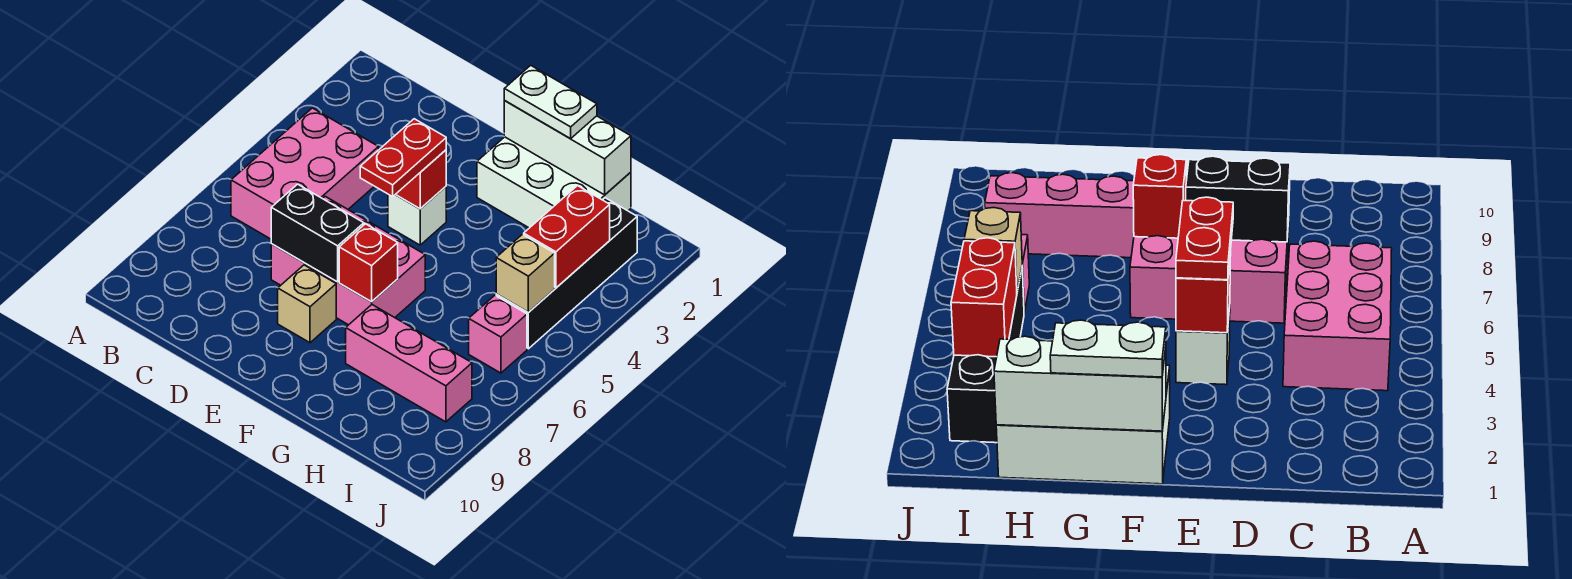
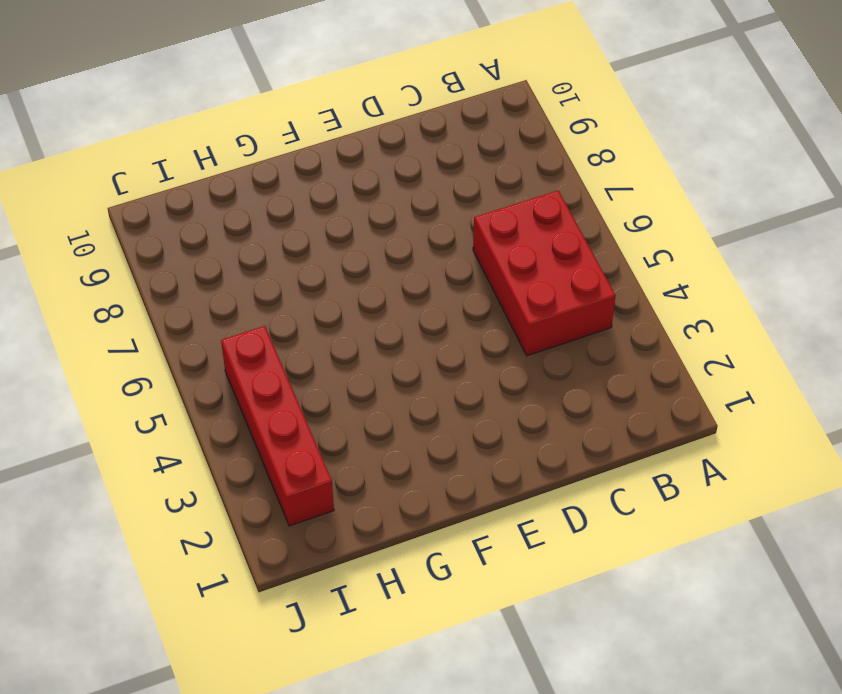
red brick B4:C6 level 1 -> pink brick B4:C6 level 1
red brick I2:I5 level 1 -> black brick I2:I5 level 1
none -> pink brick D6:F7 level 1
none -> white brick E4 level 1
none -> tan brick E8 level 1

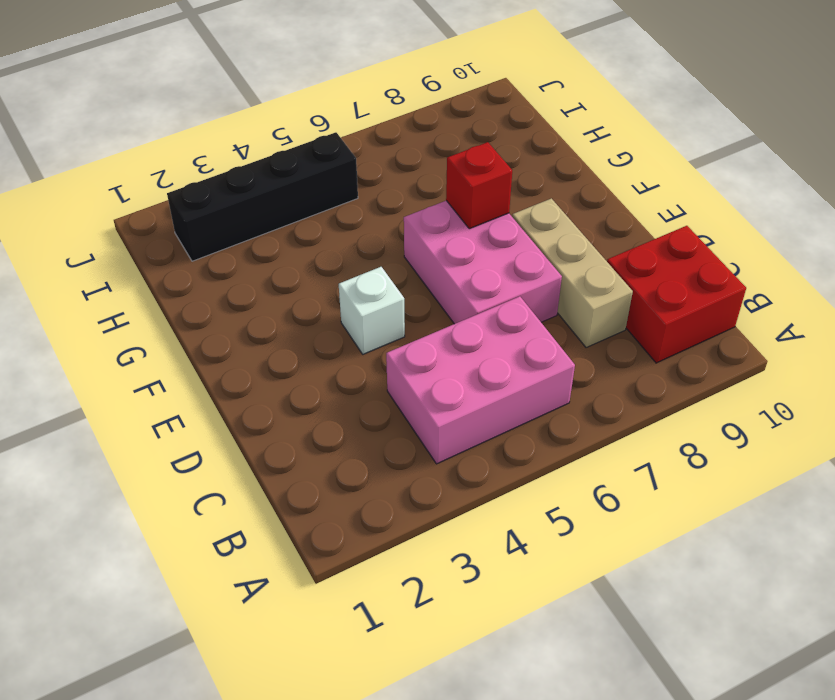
red brick B9:C10 level 1 -> none
tan brick C8:E8 level 1 -> tan brick E8 level 1
none -> white brick F1:H2 level 1
none -> pink brick G8:I8 level 1
none -> pink brick I6 level 1

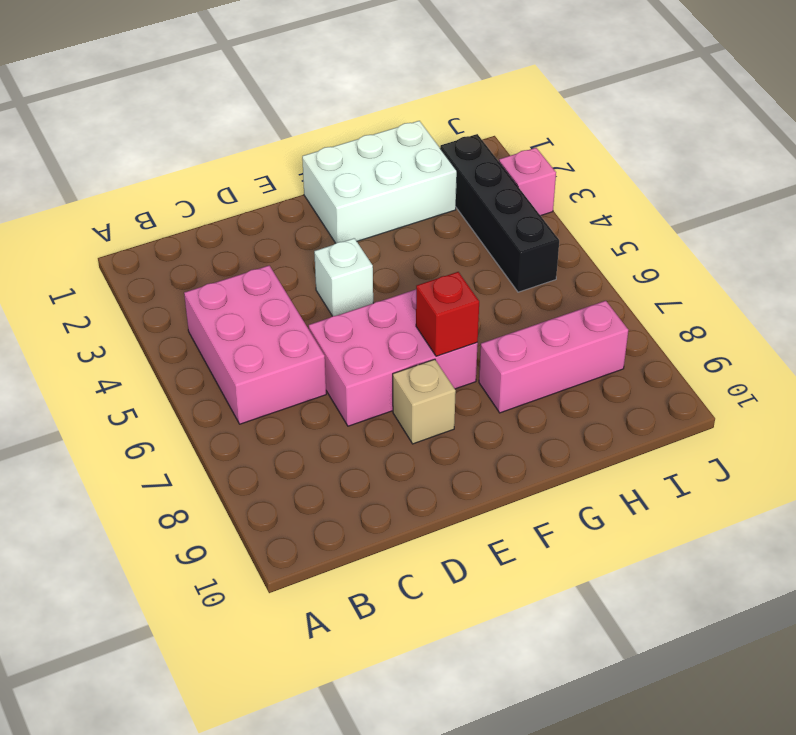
pink brick J3 level 1 -> pink brick I6 level 1
none -> black brick D7:E7 level 2
none -> red brick E4 level 2
none -> white brick F1:H1 level 2

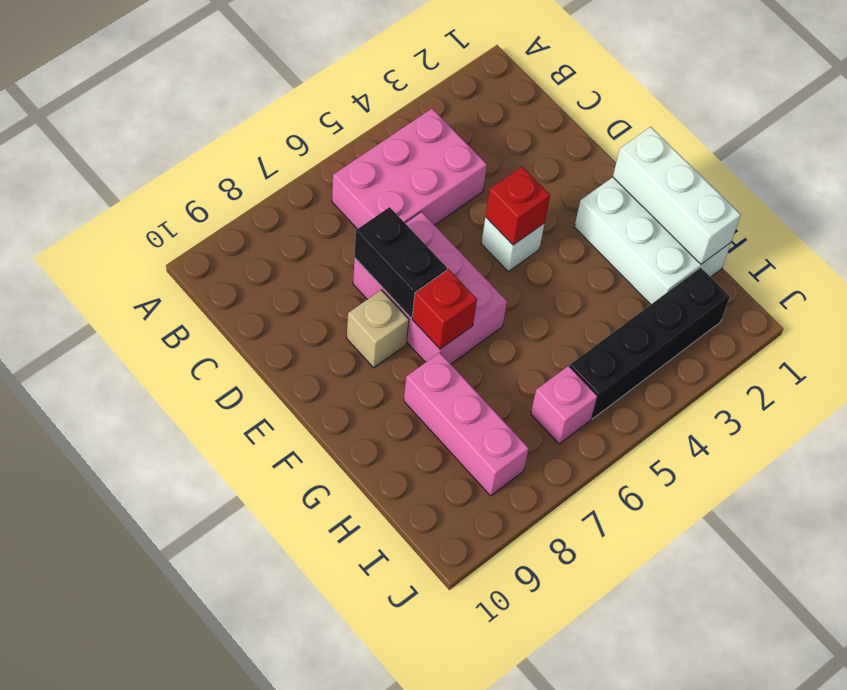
none -> red brick I3:I4 level 2
none -> tan brick I5 level 2
none -> red plate E4:E5 level 3

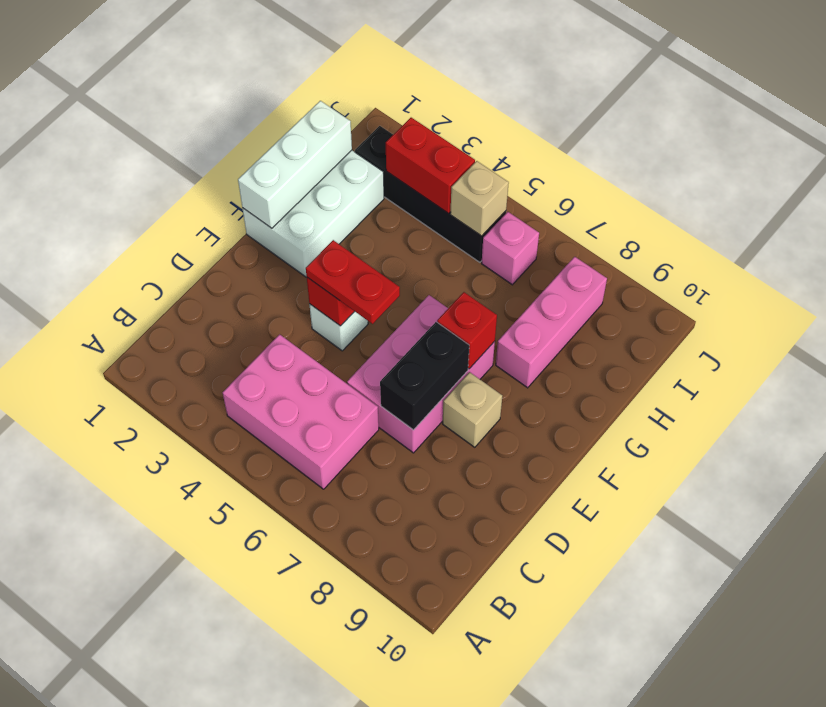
none -> white plate F1:G1 level 3

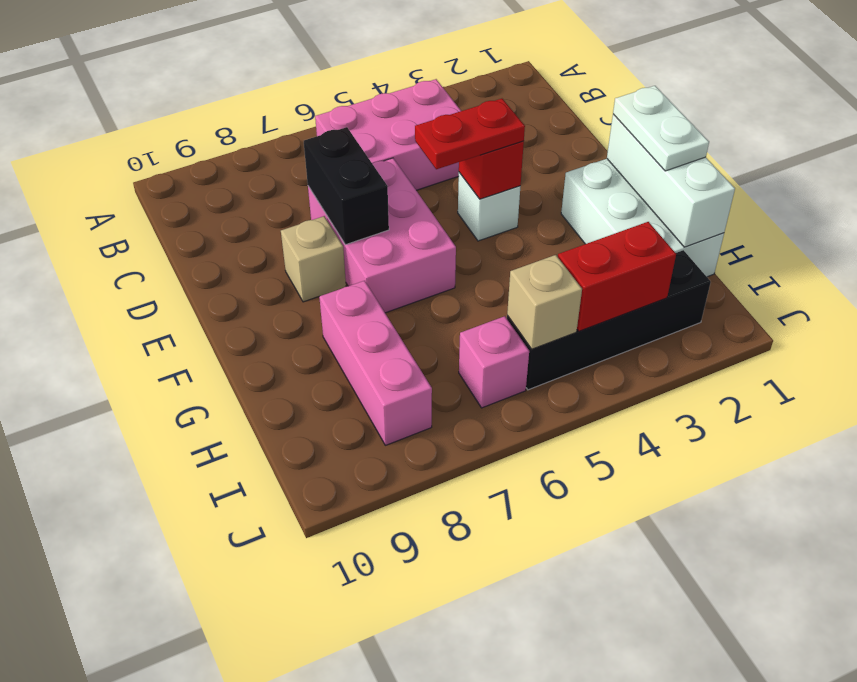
none -> red brick F7 level 2

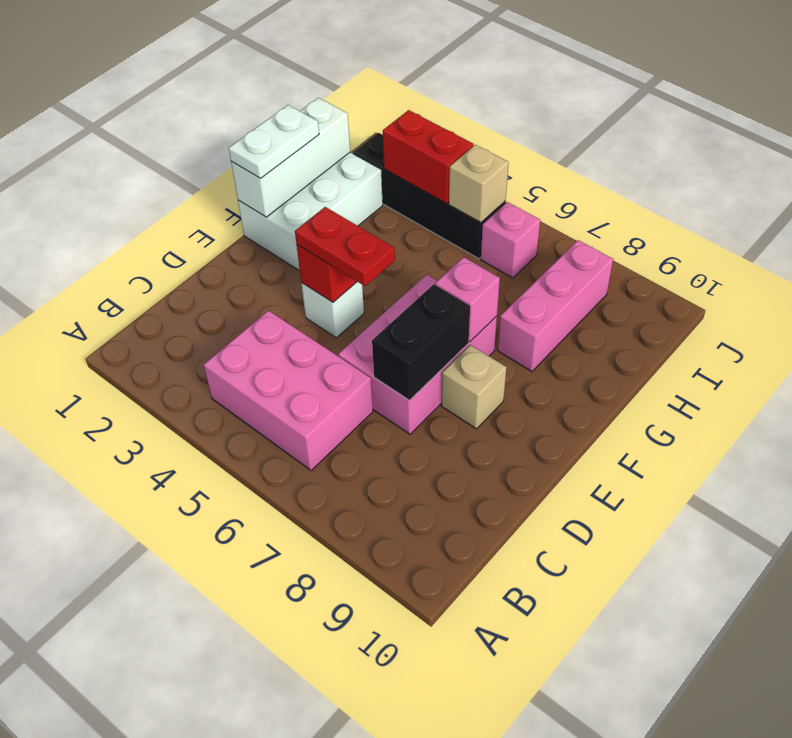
pink brick F7 level 2 -> red brick F7 level 2

